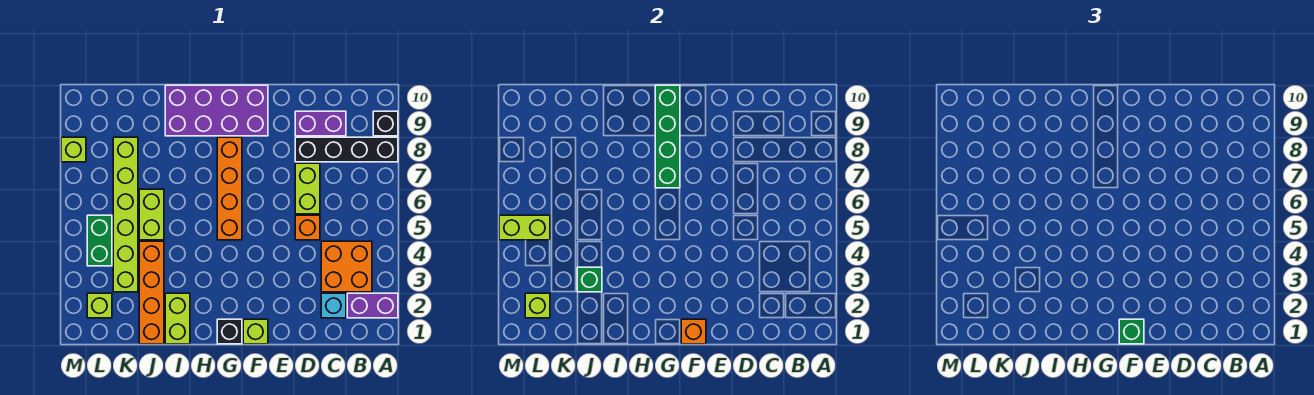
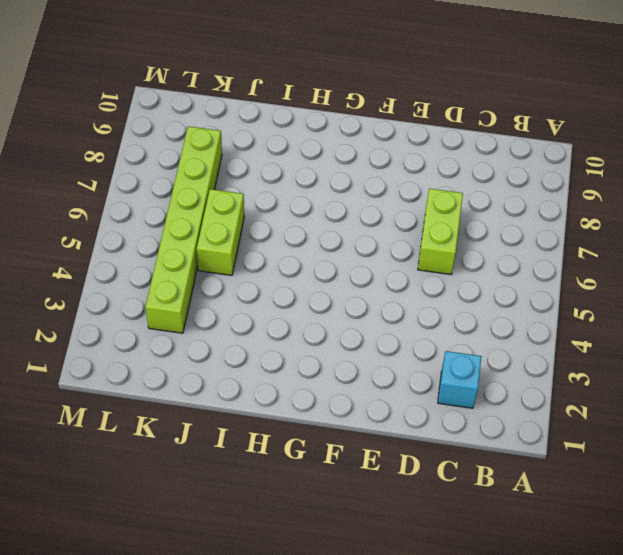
none -> purple brick A2:B2 level 1
none -> black brick A8:D8 level 1
none -> black brick A9 level 1

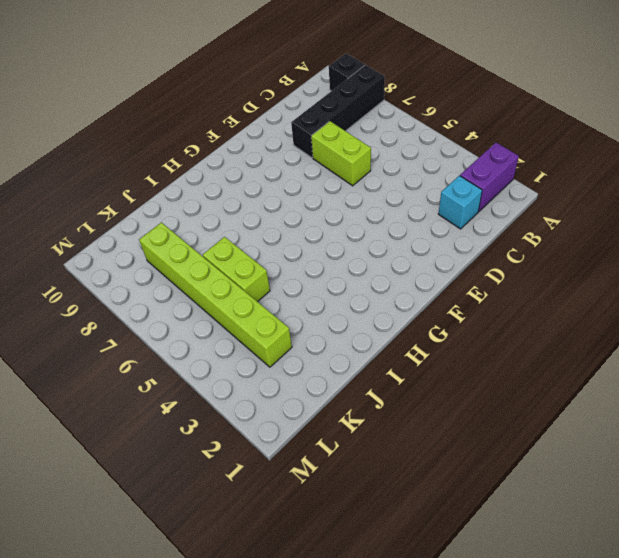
none -> orange brick B3:C4 level 1
none -> purple brick C9:D9 level 1
none -> orange brick D5 level 1

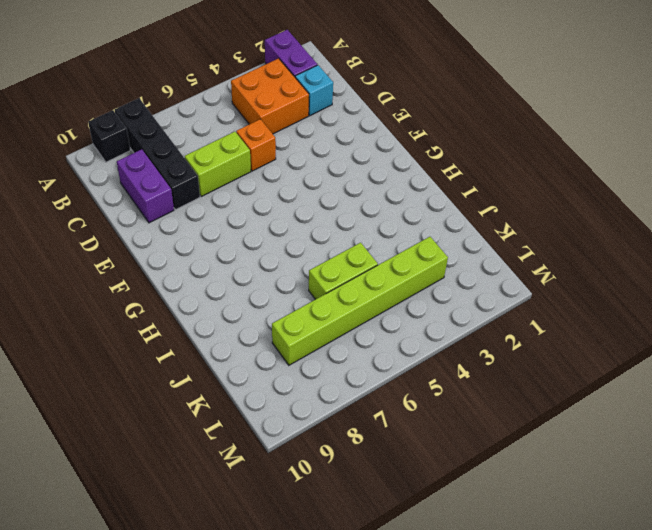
none -> lime brick F1 level 1
none -> purple brick F9:I10 level 1
none -> black brick G1 level 1

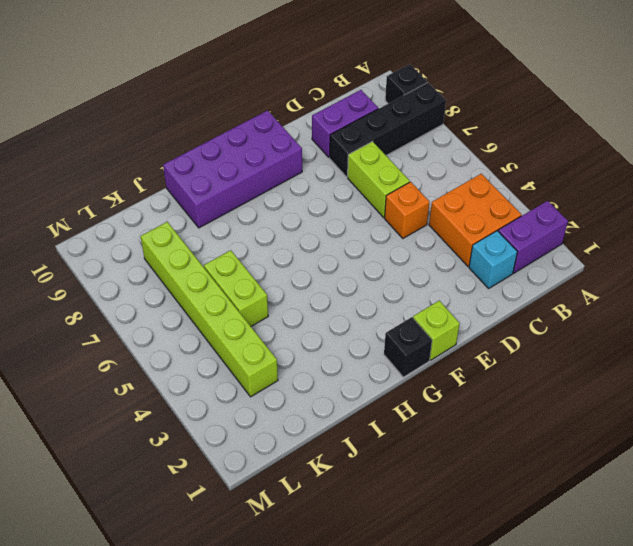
none -> orange brick G5:G8 level 1
none -> lime brick I1:I2 level 1
none -> orange brick J1:J4 level 1

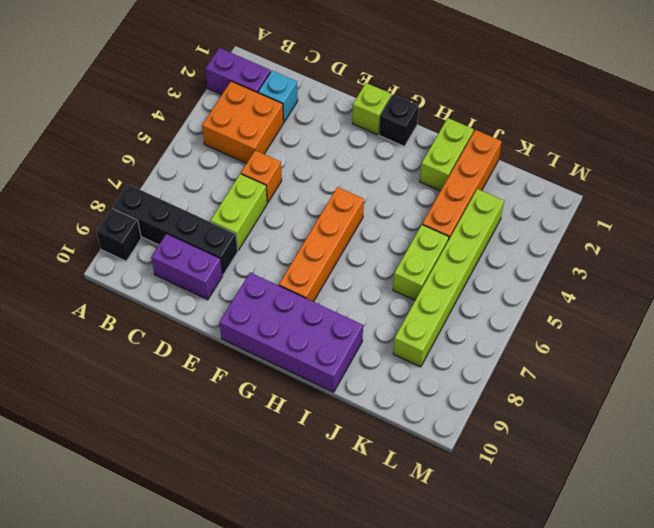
none -> lime brick L2 level 1
none -> green brick L4:L5 level 1
none -> lime brick M8 level 1

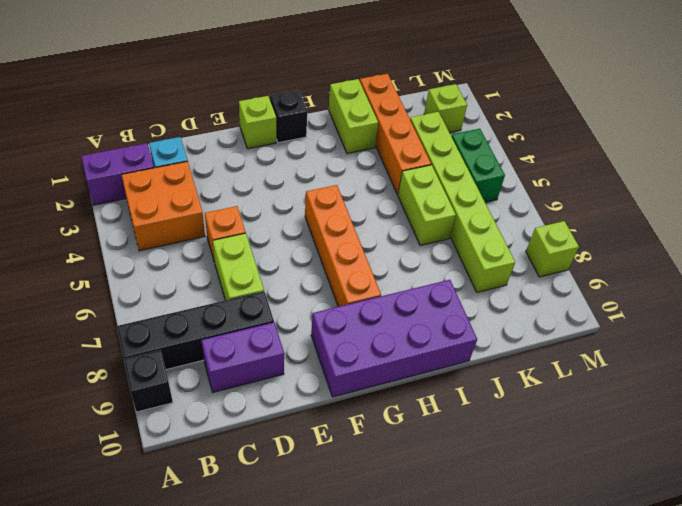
none -> orange brick F1 level 2
none -> green brick G7:G10 level 2
none -> green brick J3 level 2

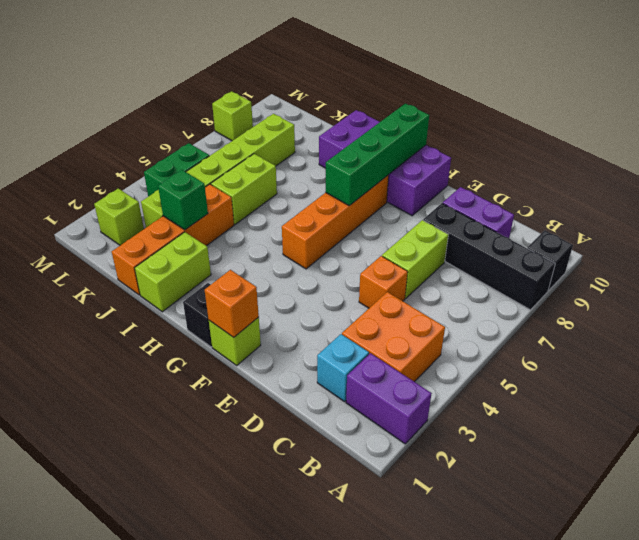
none -> lime brick L2 level 2
none -> lime brick L5:M5 level 2
none -> green brick F1 level 3

